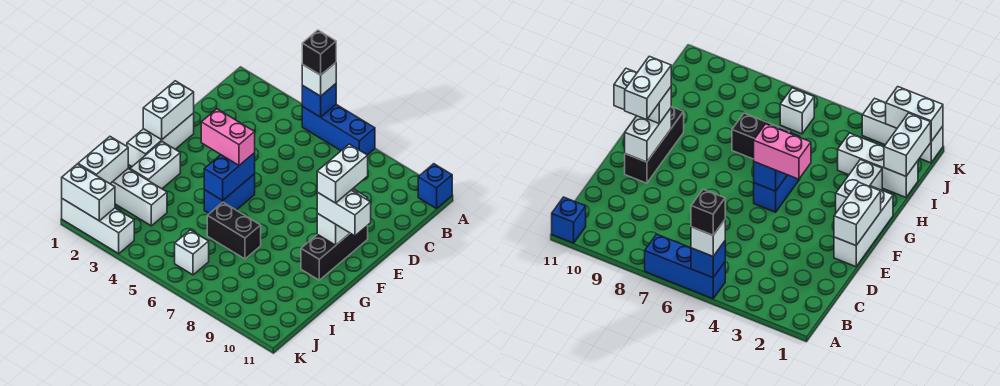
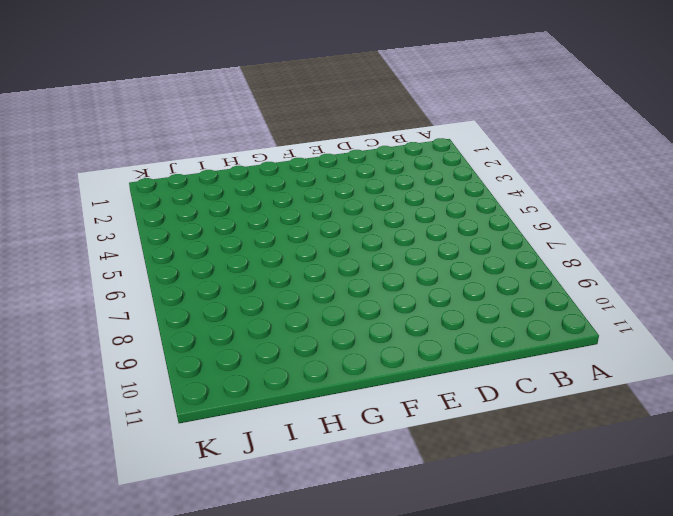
none -> blue brick A5:A7 level 1
none -> blue brick A11 level 1
none -> white brick E1:G1 level 1

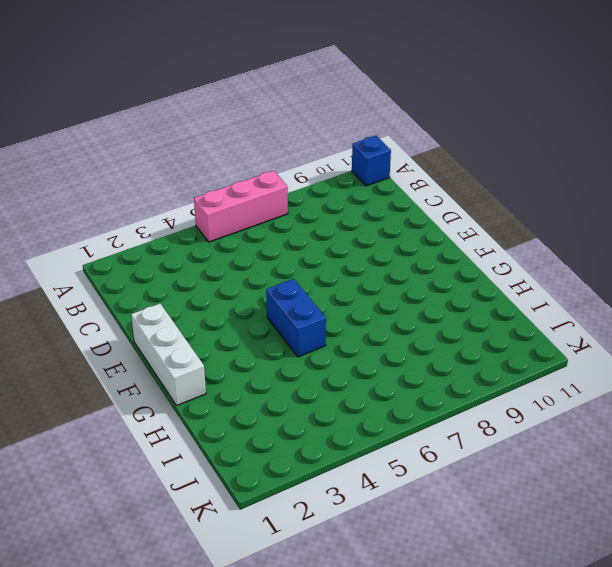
pink brick A5:A7 level 1 -> blue brick A5:A7 level 1
none -> black brick E10:G10 level 1
none -> white brick G2:H2 level 1
none -> black brick H6:H7 level 1

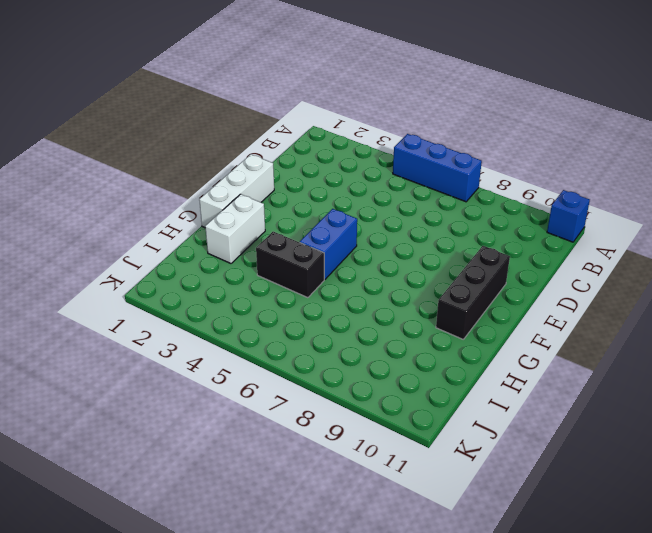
black brick H4:H5 level 1 -> black brick H6:H7 level 1
none -> white brick I1:I3 level 1
none -> white brick J6 level 1
none -> white brick K1:K3 level 1

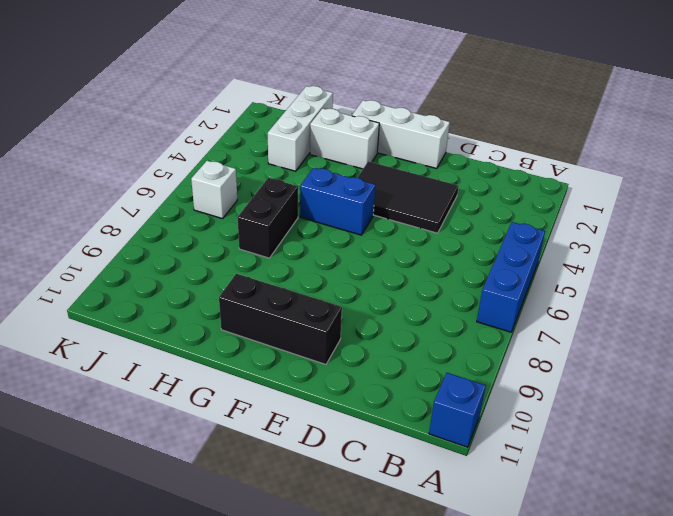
black tile D3:F4 level 1 -> none
none -> white brick K1:K3 level 1
none -> blue brick A5 level 2
none -> white brick E1:F1 level 2

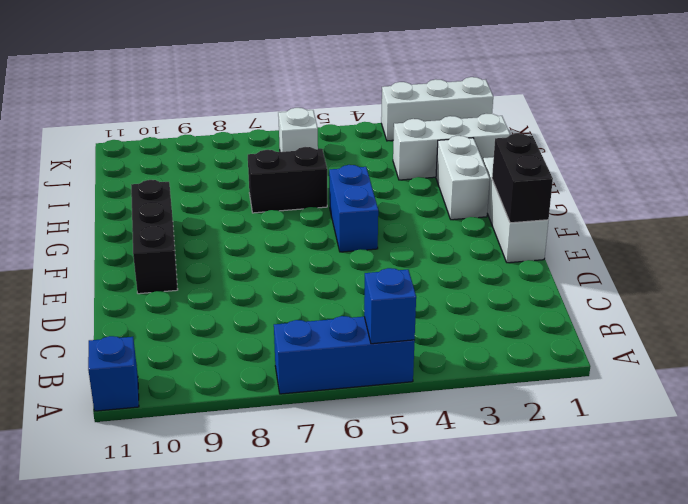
black brick E1:F1 level 2 -> white brick E1:F1 level 2
none -> white brick E10:F10 level 2
none -> blue brick F5:G5 level 2
none -> white brick I1:J1 level 2

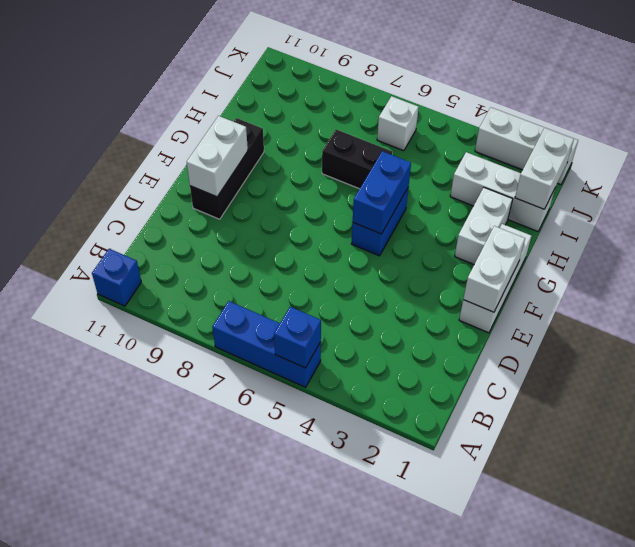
none -> white brick K1:K2 level 2
none -> white brick A5 level 3
none -> pink brick F4:F5 level 3

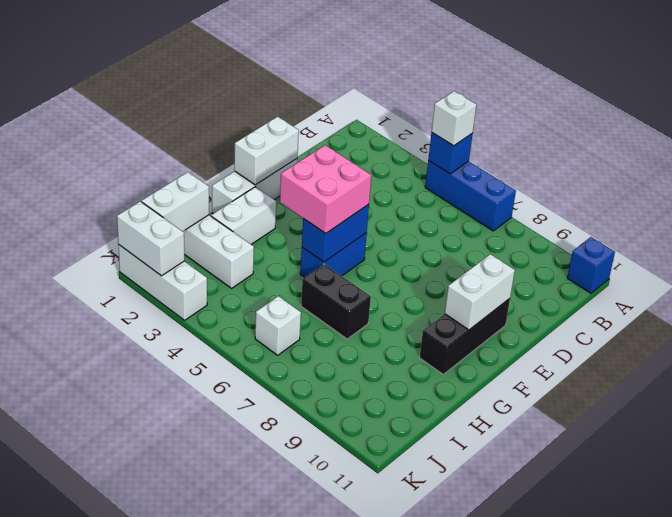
pink brick F4:G5 level 3 -> pink brick F4:F5 level 3
none -> white brick F10:F11 level 3
none -> black brick A5 level 4
none -> white brick E10:F10 level 4

